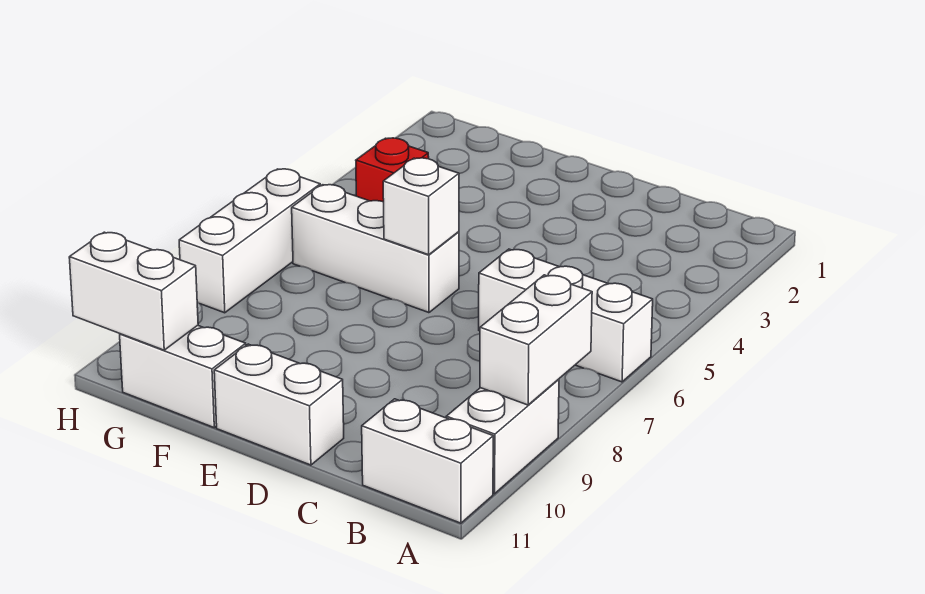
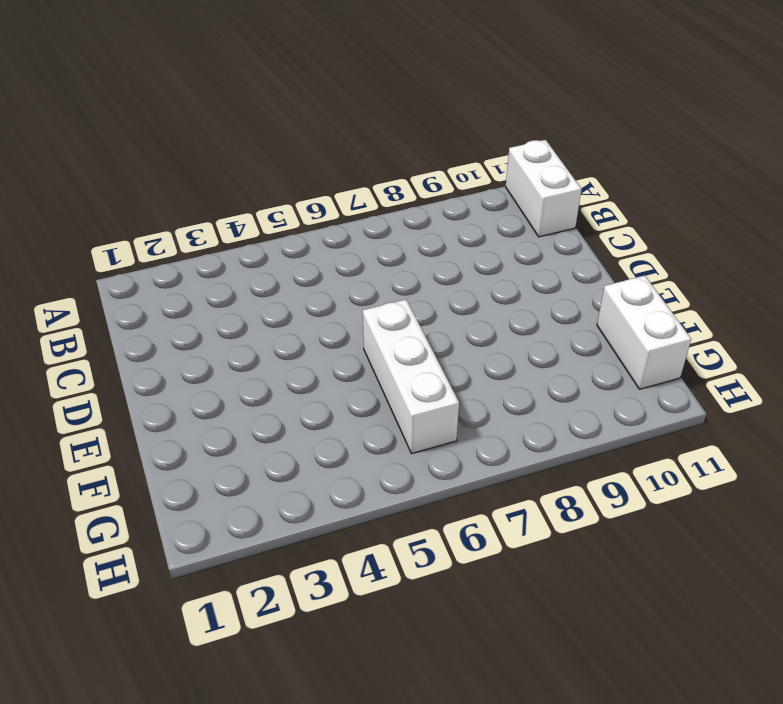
none -> white brick A6:C6 level 1
none -> white brick A9:A10 level 1

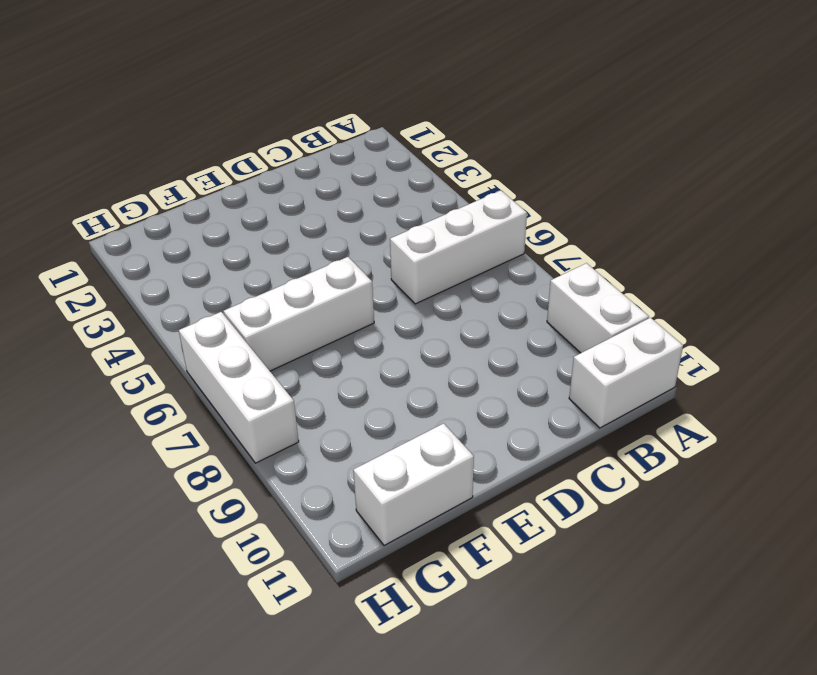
none -> white brick D11:E11 level 1
none -> red brick G4 level 1

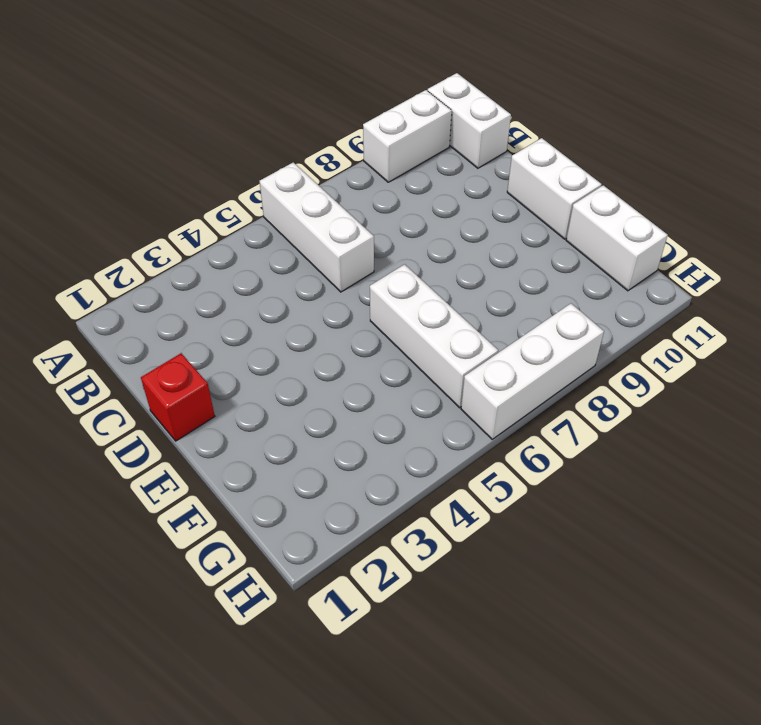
red brick D1 level 1 -> red brick G4 level 1
none -> white brick A8:A9 level 2
none -> white brick E6 level 2

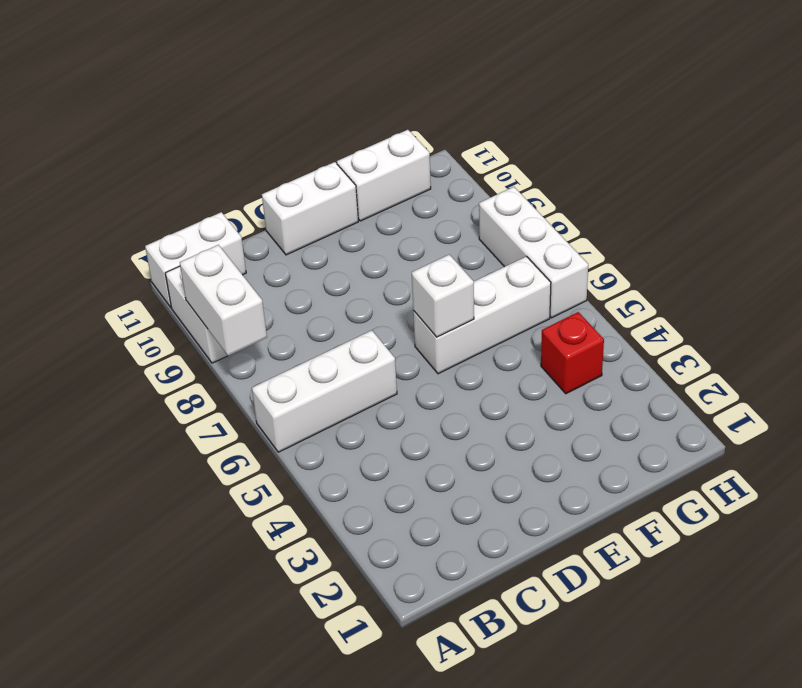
none -> white brick G11:H11 level 2

